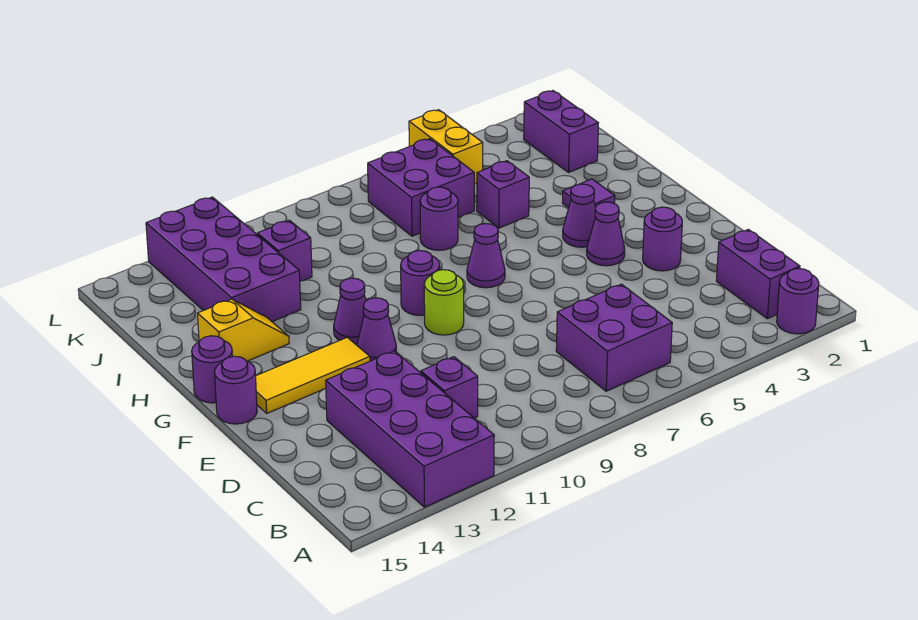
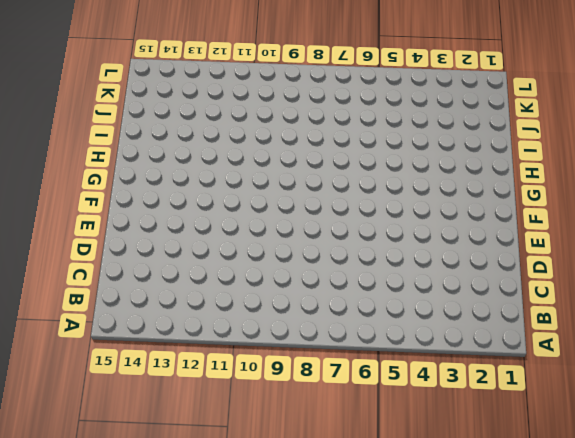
none -> purple round brick A2 level 1
none -> purple brick A12:D13 level 1
none -> purple brick B2:C2 level 1

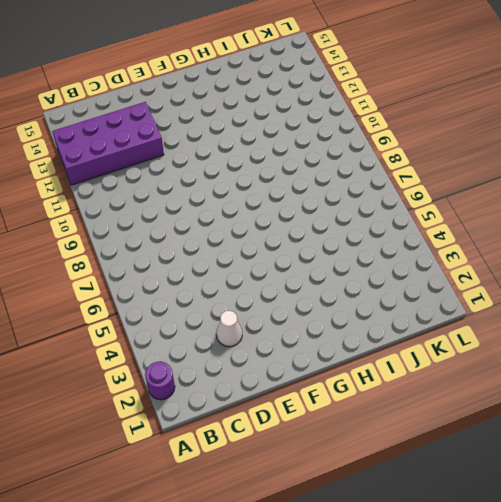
white cone D3 level 1 -> none
none -> purple brick B2:C2 level 1
none -> purple brick B6:C7 level 1
none -> purple brick C11 level 1

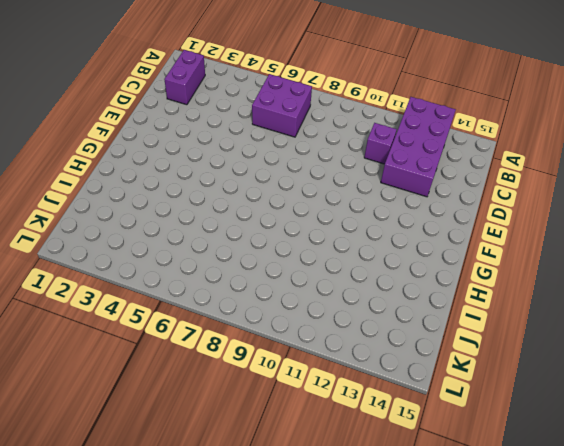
none -> purple round brick A2 level 1
none -> purple round brick E3 level 1
none -> purple cone F4 level 1

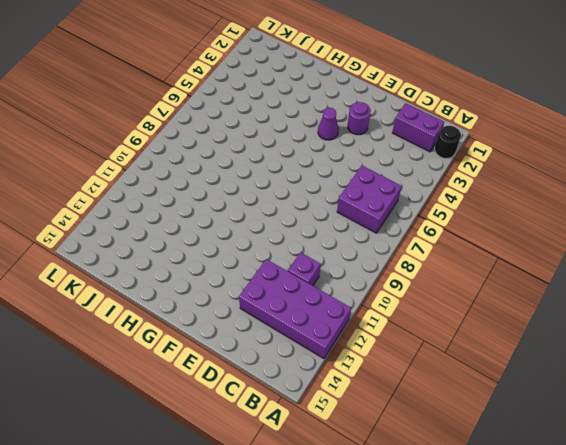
black round brick A2 level 1 -> purple round brick A2 level 1
none -> lime round brick F9 level 1
none -> purple cone F11 level 1
none -> yellow tile F12:F14 level 1

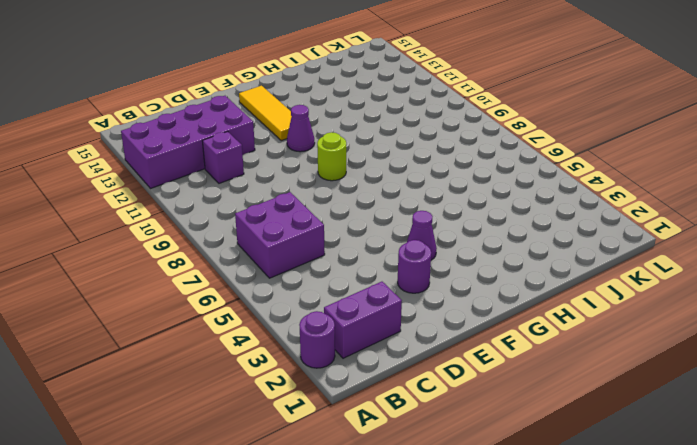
none -> purple round brick F15 level 1
none -> purple cone G4 level 1
none -> purple cone G7 level 1

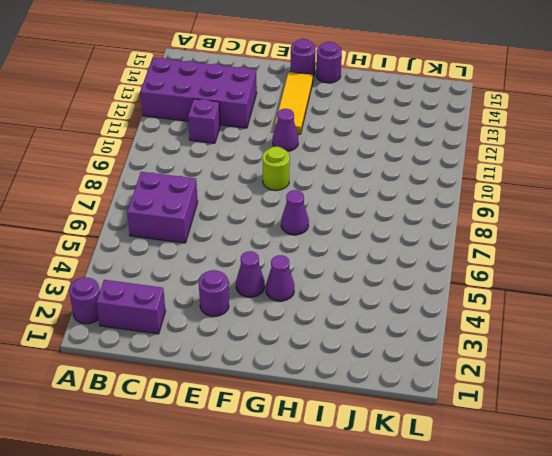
none -> purple round brick G9 level 1
none -> purple cone G11 level 1
none -> purple tile H3 level 1

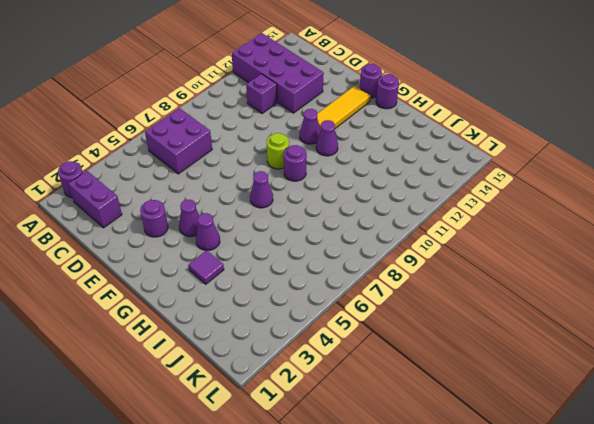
none -> yellow slope H13:H14 level 1 top 14
none -> purple brick I5 level 1
none -> purple round brick I7 level 1

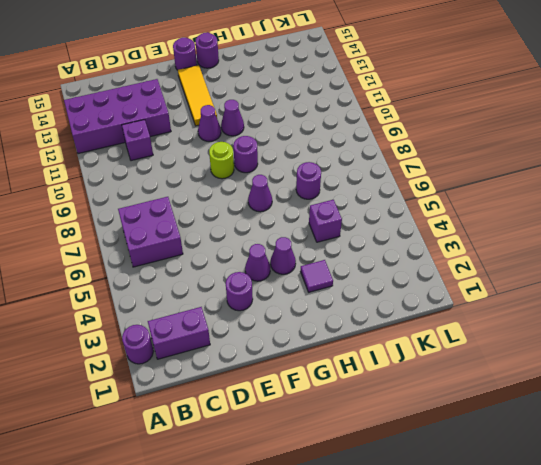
none -> yellow slope H13:H14 level 1 top 14
none -> purple brick I12:L13 level 1
none -> purple brick J2:K2 level 1

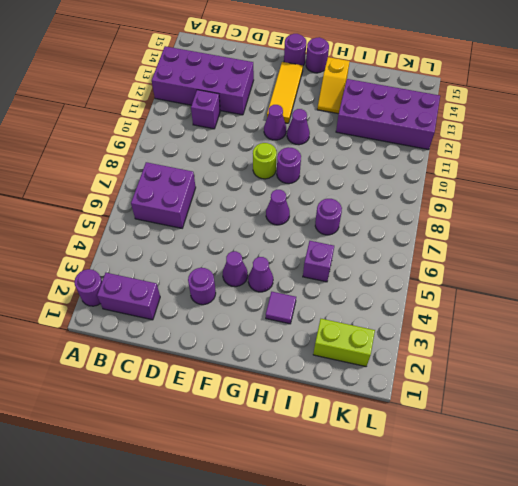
lime brick J2:K2 level 1 -> purple brick J2:K2 level 1
none -> purple brick J6:K7 level 1
none -> purple brick J11 level 1
none -> yellow brick K5:L5 level 1

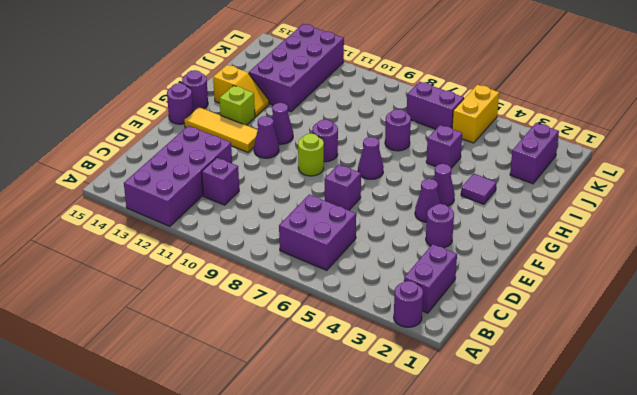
purple brick E7 level 1 -> purple brick J11 level 1
lime brick G13 level 1 -> none
purple brick K6:K7 level 1 -> purple brick J6:K7 level 1

